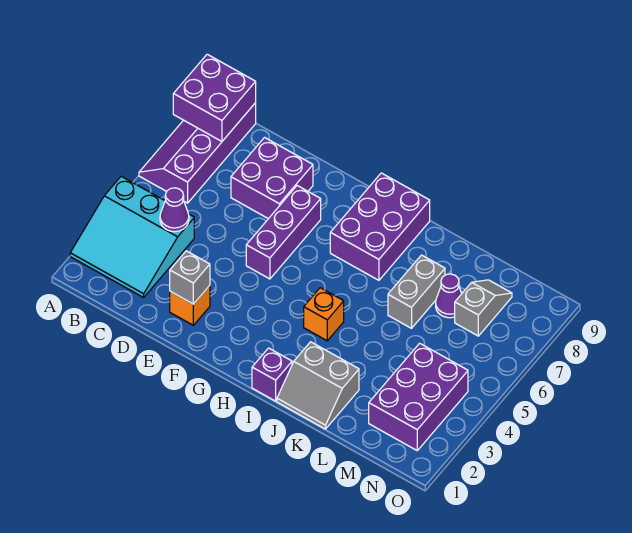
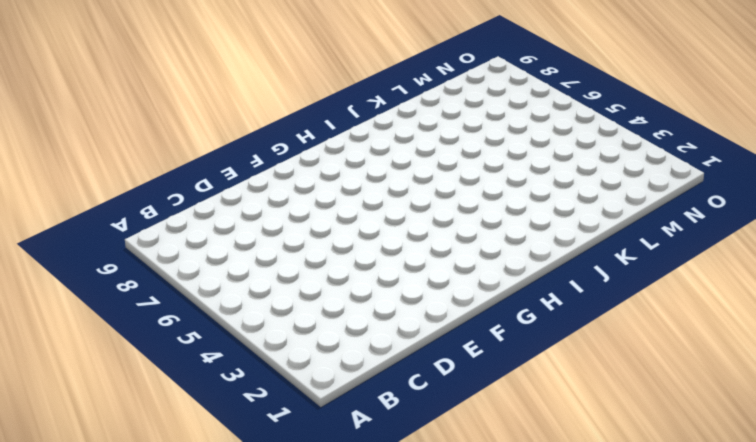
none -> cyan slope A2:C4 level 1 top 4
none -> purple slope A6:B9 level 1 top B
none -> purple brick D7:E8 level 1

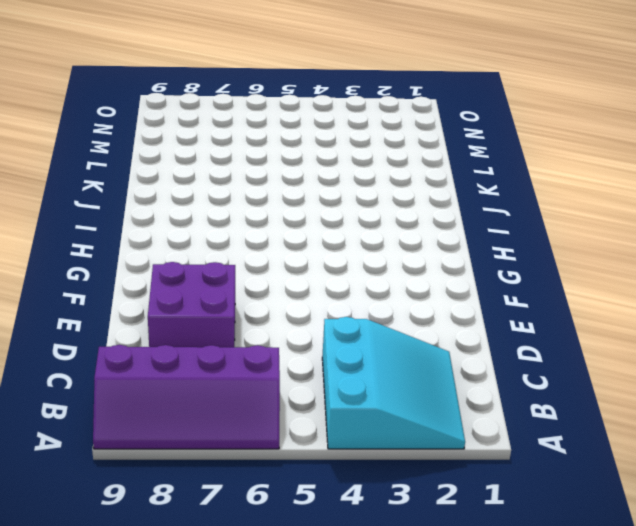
none -> orange brick E2 level 1
none -> purple brick F5:F7 level 1
none -> purple brick H7:I9 level 1

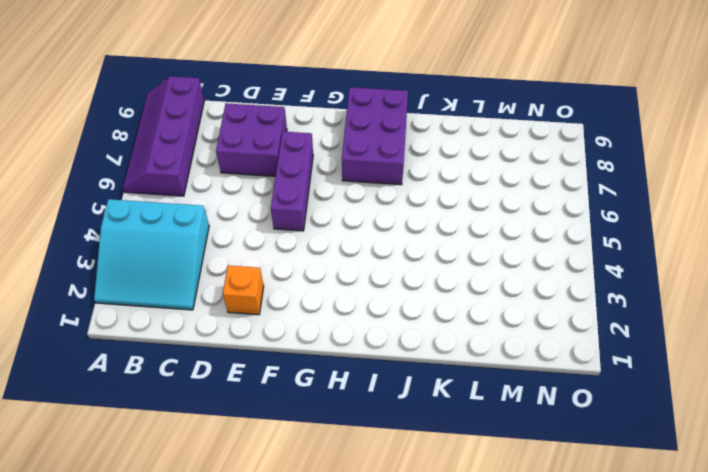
none -> purple brick I1 level 1
none -> orange brick I4 level 1
none -> grey slope J1:K2 level 1 top 2

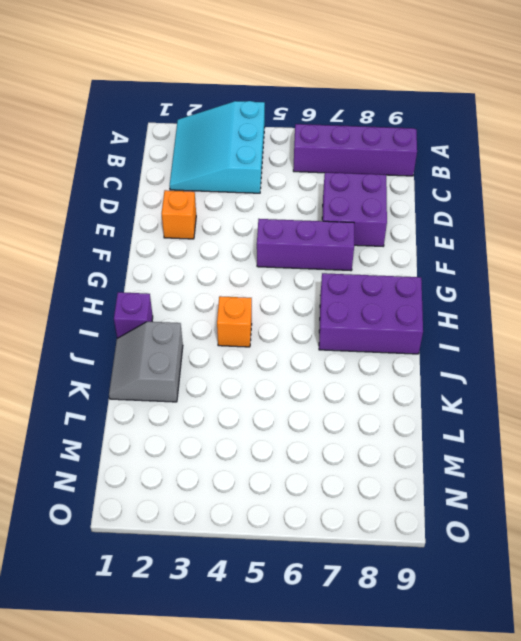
none -> grey brick K6:K7 level 1
none -> purple cone L7 level 1
none -> purple brick M2:N4 level 1

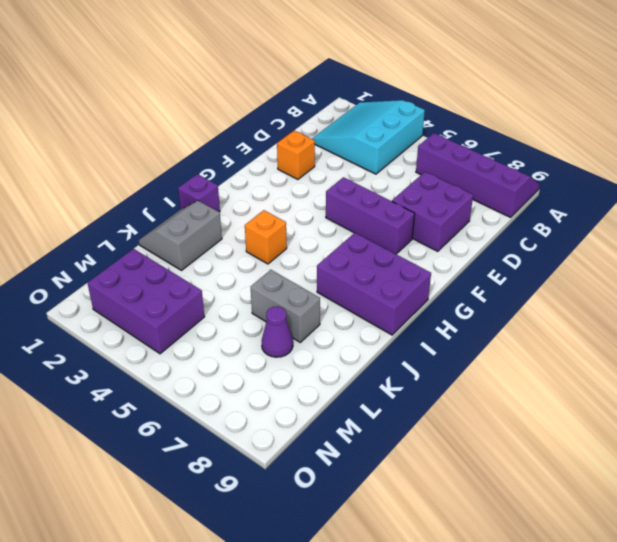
none -> grey slope M7:M8 level 1 top 7
none -> purple brick A8:B9 level 2
none -> purple cone C4 level 2

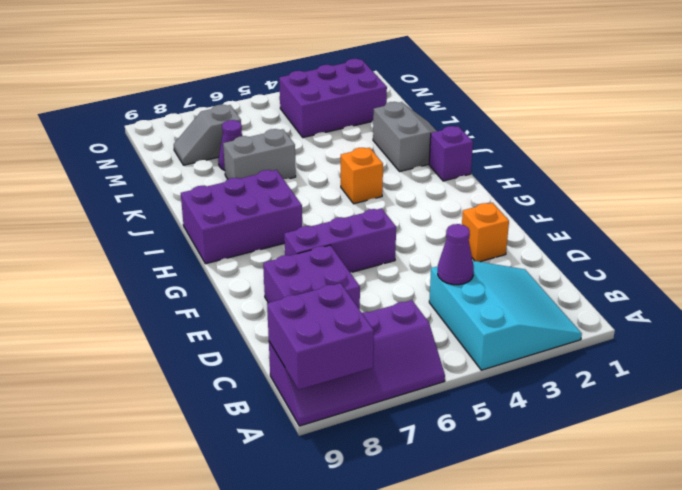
none -> grey brick E2 level 2

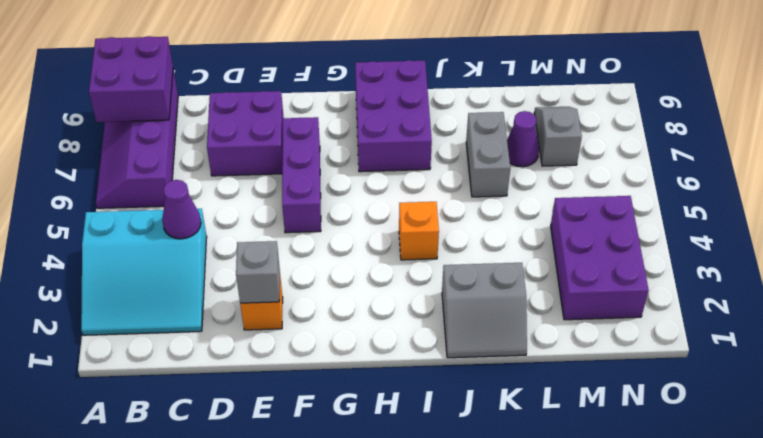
none -> purple brick I1 level 1

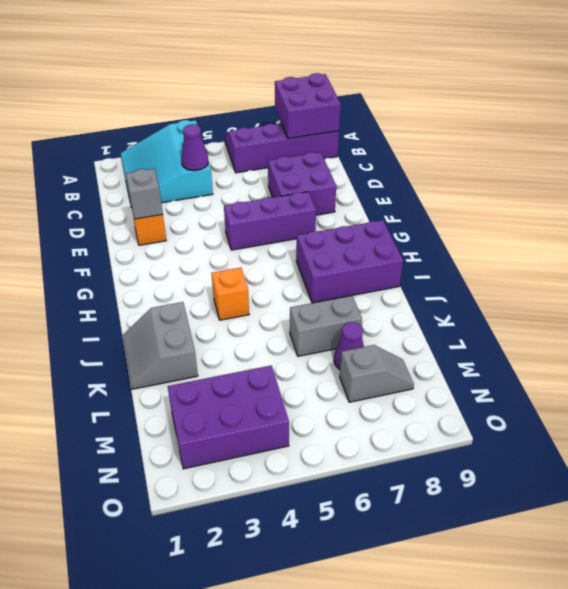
none -> purple brick I1 level 1

